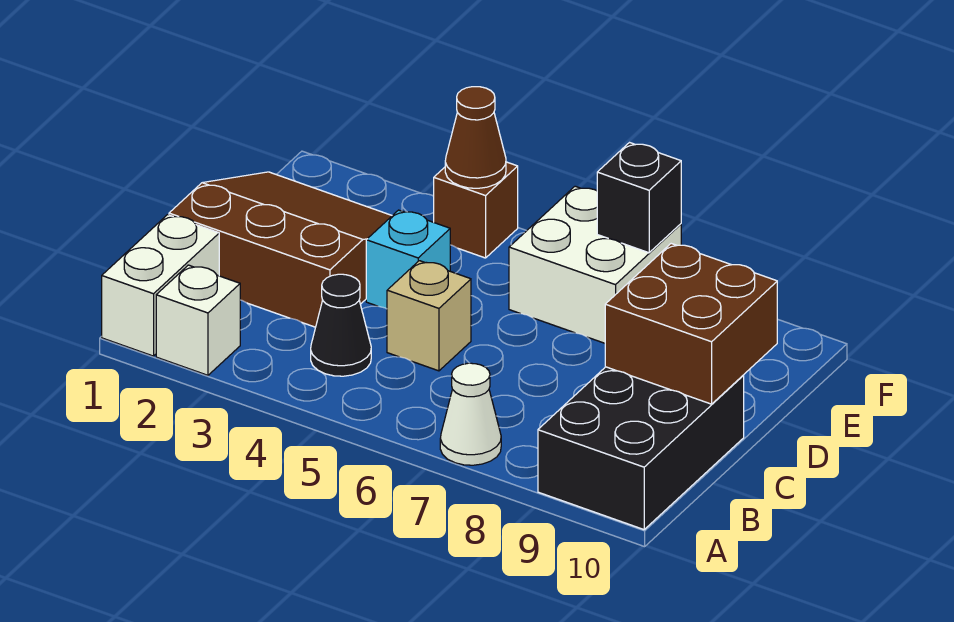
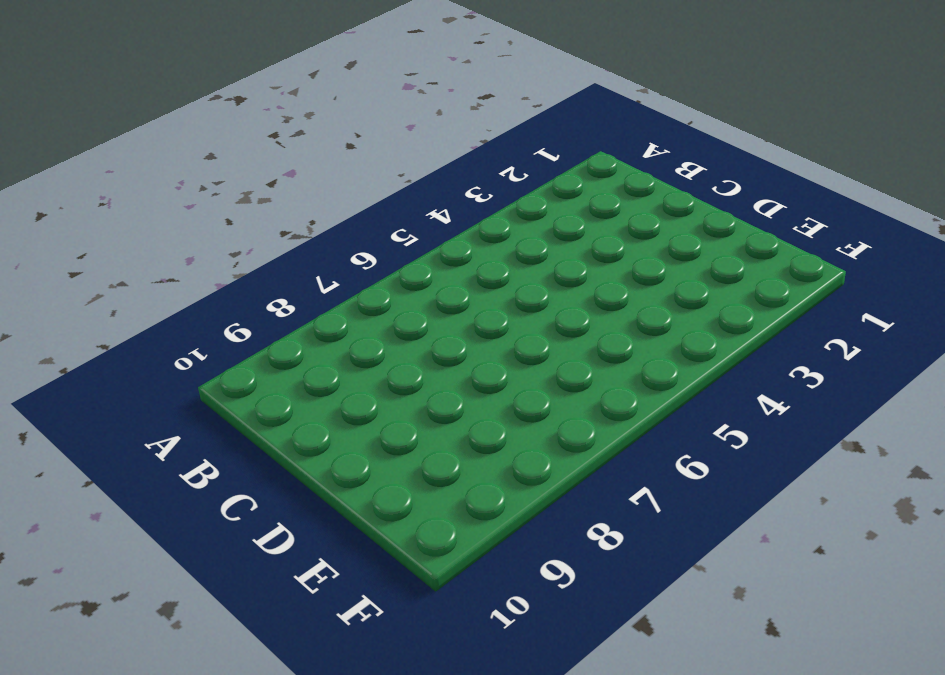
none -> white brick A1:B1 level 1
none -> white brick A2 level 1
none -> white cone A7 level 1

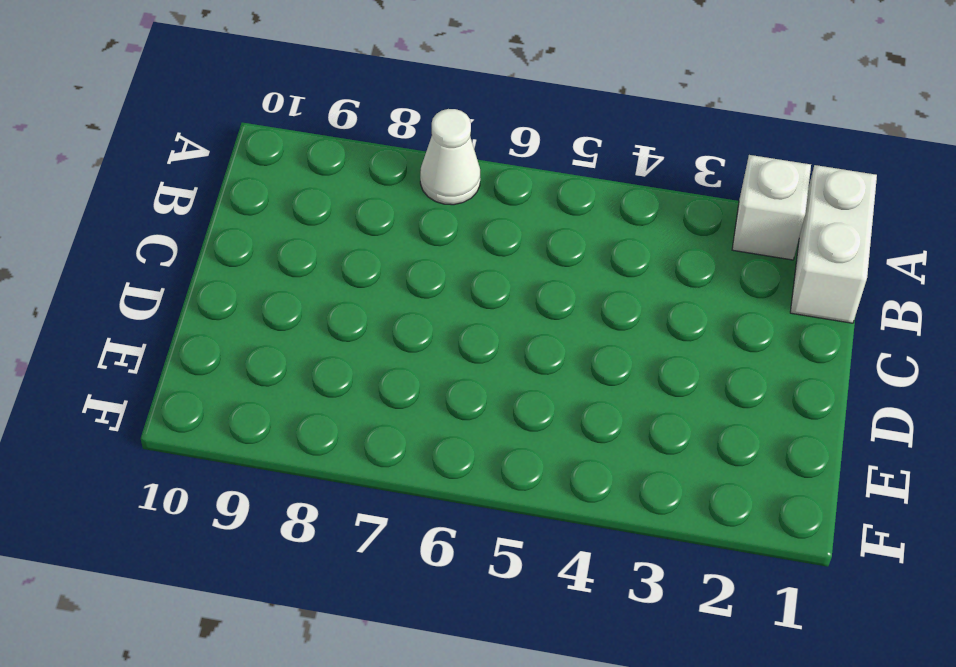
none -> black brick A9:C10 level 1
none -> black cone B4 level 1
none -> brown slope C1:E3 level 1 top C

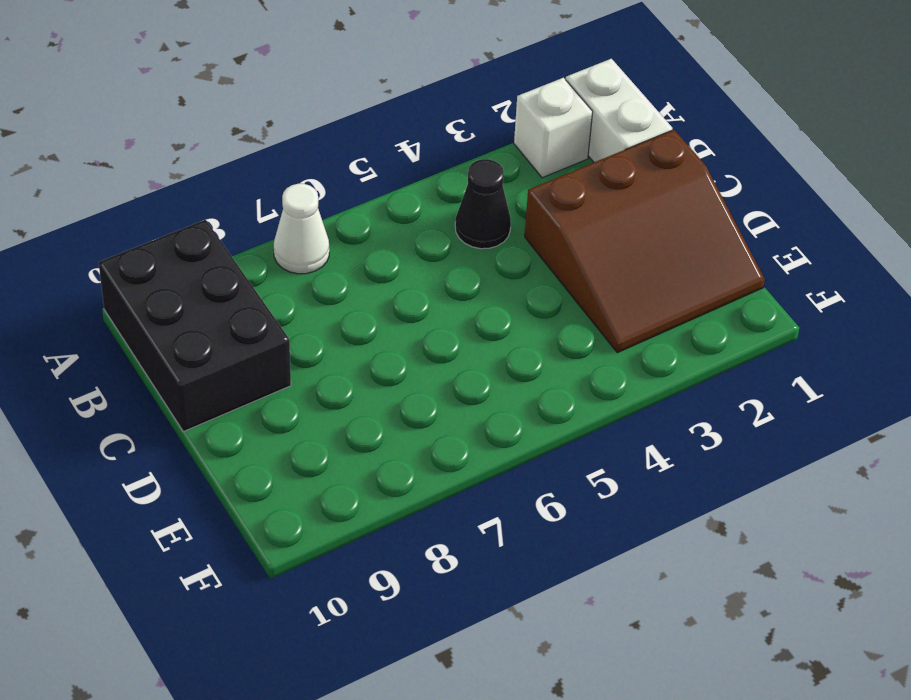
none -> tan brick C5 level 1
none -> cyan brick D4 level 1
none -> white brick E6:F7 level 1

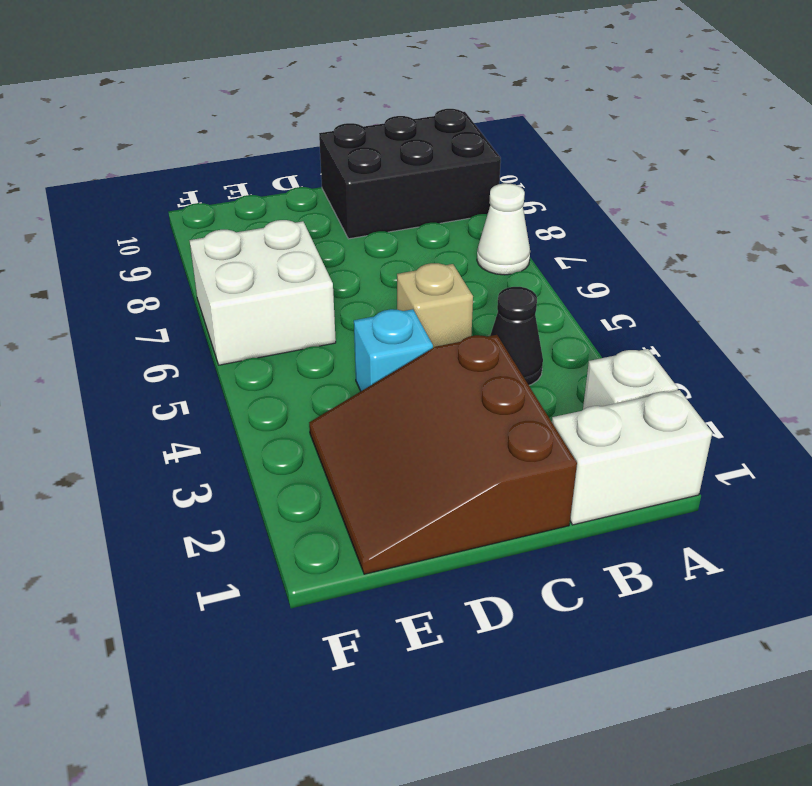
none -> brown brick F4 level 1
none -> brown brick C9:D10 level 2
none -> brown cone F4 level 2

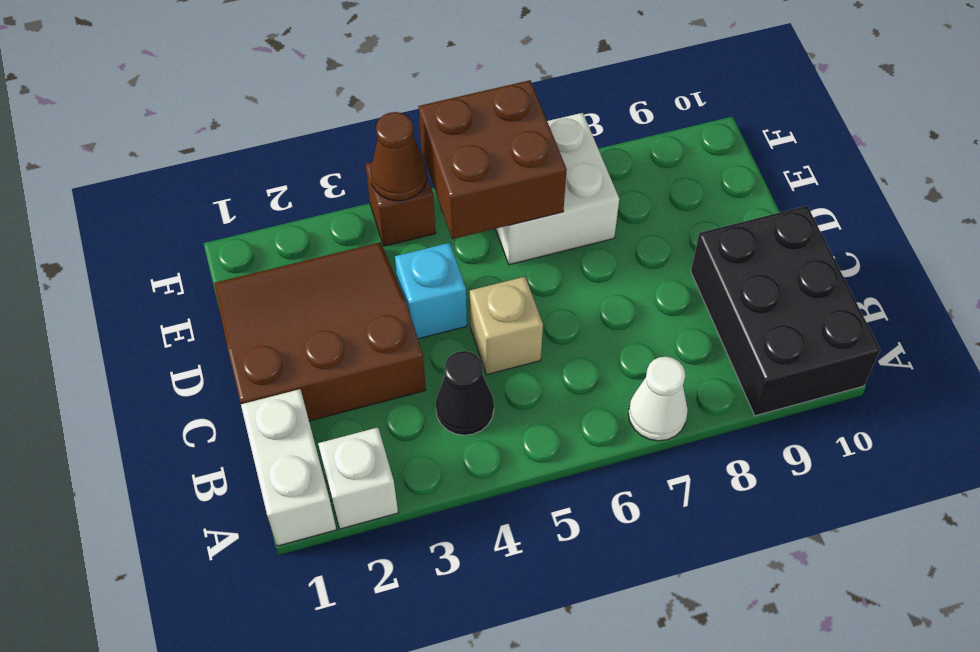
brown brick E5:F6 level 2 -> brown brick C9:D10 level 2
none -> black brick F7 level 2

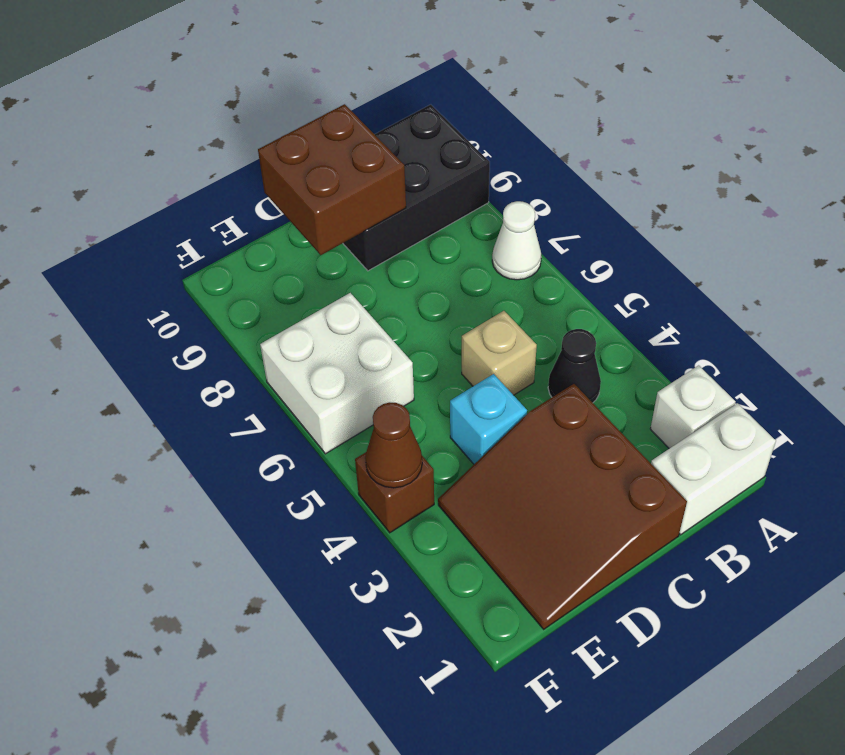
none -> black brick F7 level 2

